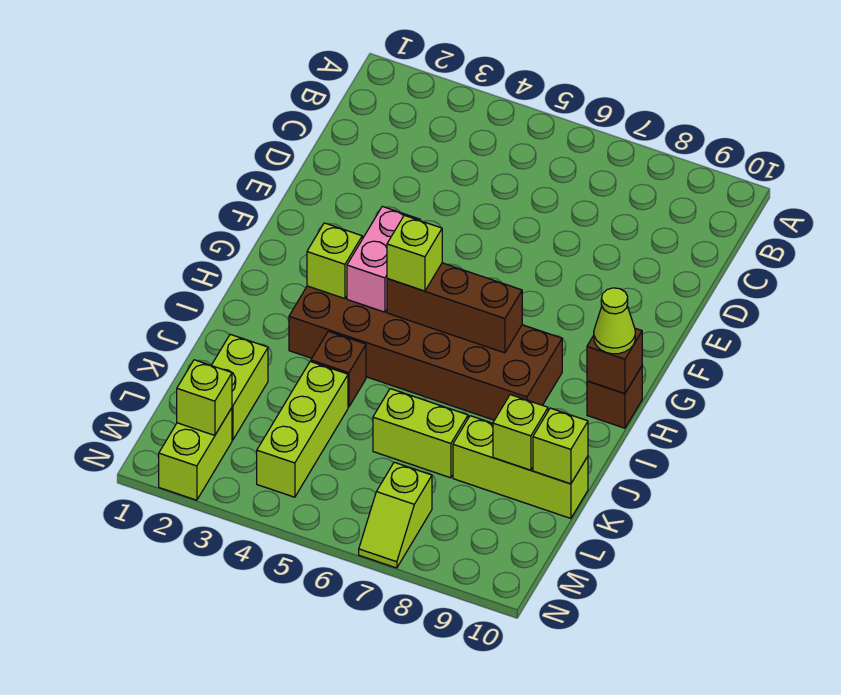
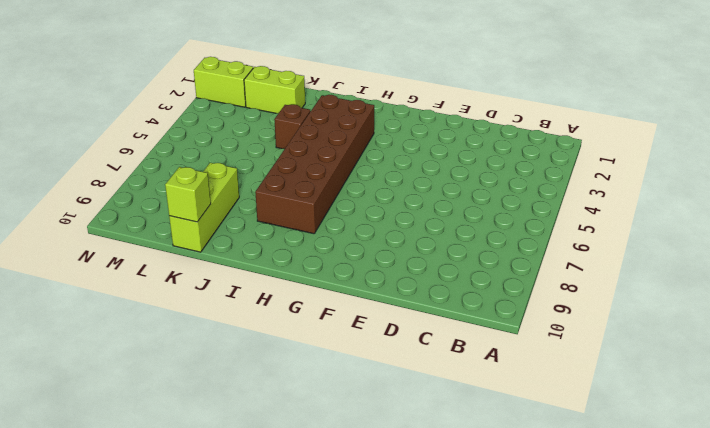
none -> brown brick H10 level 1
none -> lime brick K4:M4 level 1
none -> lime brick K6:K7 level 1

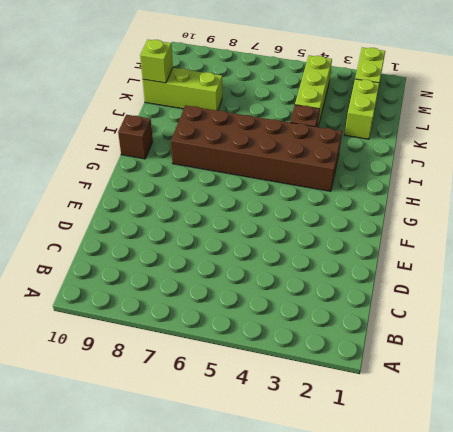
none -> lime brick K6:K7 level 1
none -> lime slope M7:N7 level 1 top M
none -> pink brick G4:H4 level 2

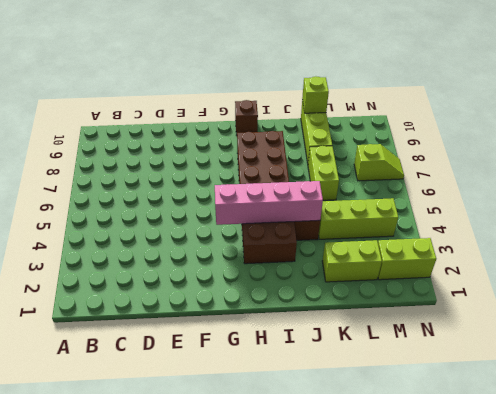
pink brick G4:J4 level 2 -> pink brick G4:H4 level 2
none -> lime brick H3 level 2
none -> brown brick H5:H7 level 2
none -> brown brick H10 level 2

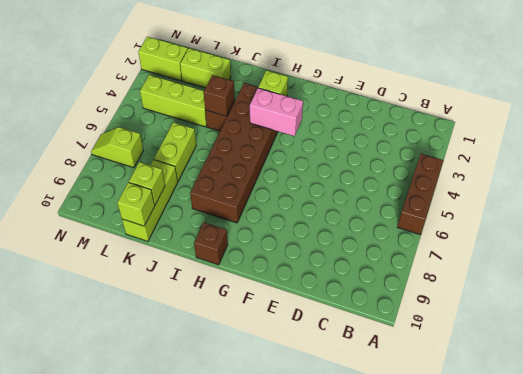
brown brick A4:A6 level 1 -> brown brick H5:H7 level 2
brown brick J4 level 2 -> brown brick H10 level 2
none -> lime brick M2 level 2
none -> lime brick H5 level 3
none -> lime cone H10 level 3

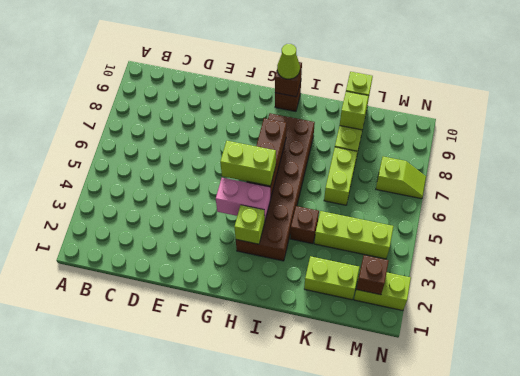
lime brick G5:H5 level 3 -> lime brick H5 level 3
brown brick M2 level 2 -> lime brick M2 level 2

